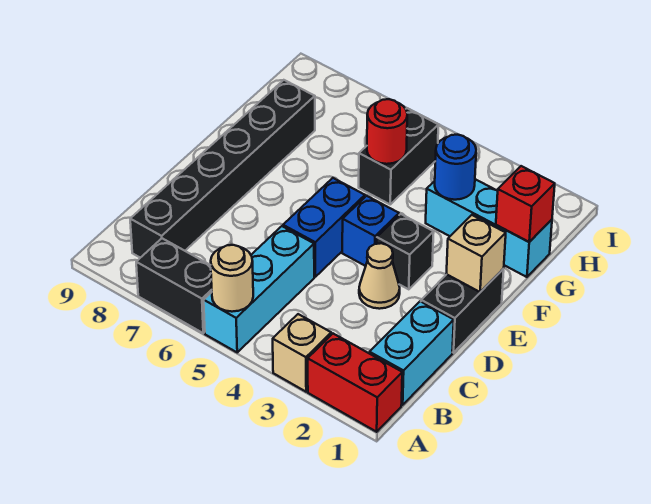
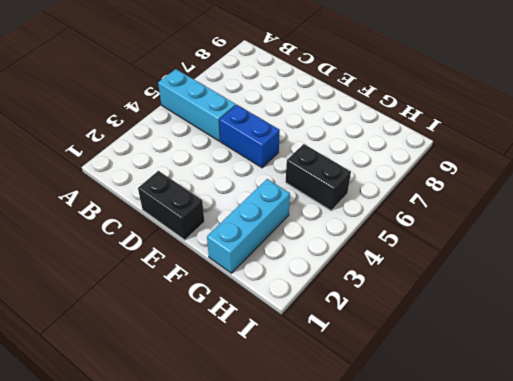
none -> red brick A1:A2 level 1
none -> tan brick A3 level 1
none -> black brick A6:A7 level 1

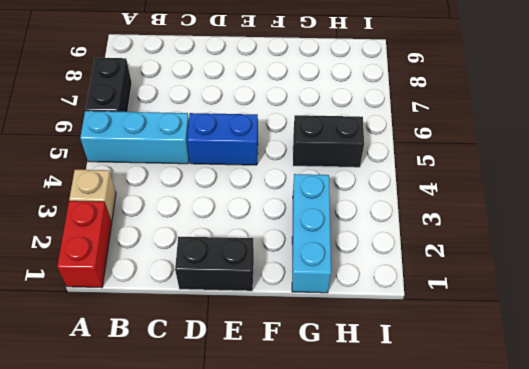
none -> cyan brick B1:C1 level 1
none -> black brick B8:G8 level 1
none -> tan cone D3 level 1

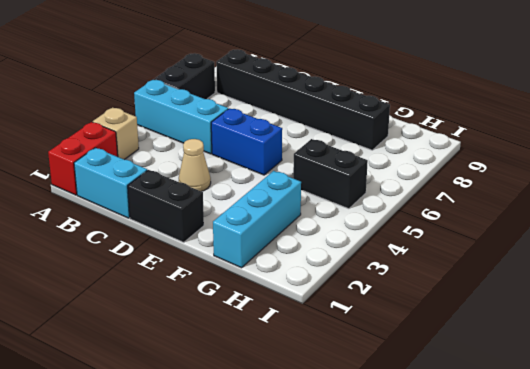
none -> black brick E3 level 1
none -> blue brick E4 level 1
none -> tan round brick A5 level 2

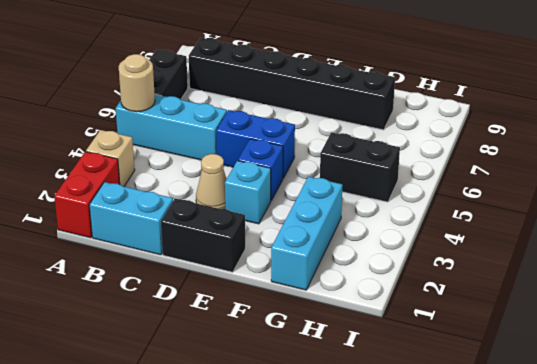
cyan brick E3 level 1 -> black brick E3 level 1
none -> tan brick E1 level 2
none -> red brick G1 level 2
none -> blue round brick G3 level 2

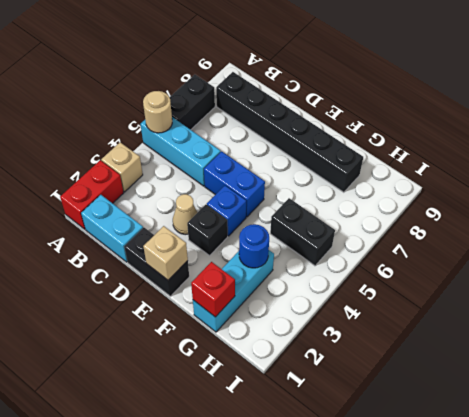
none -> red round brick G5 level 2

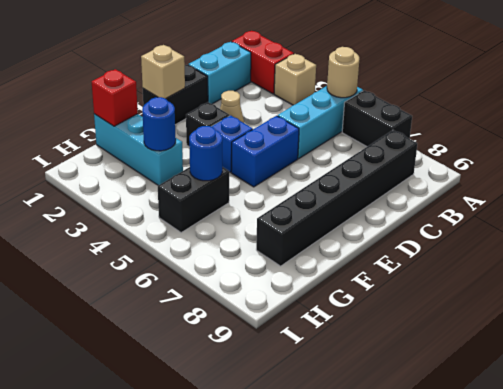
blue round brick G5 level 2 -> red round brick G5 level 2

